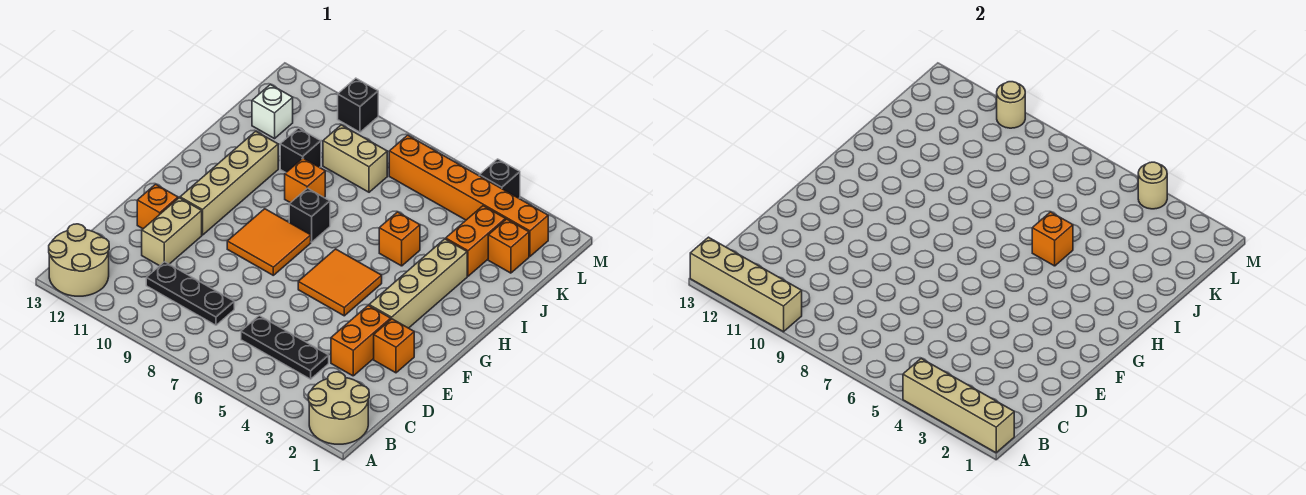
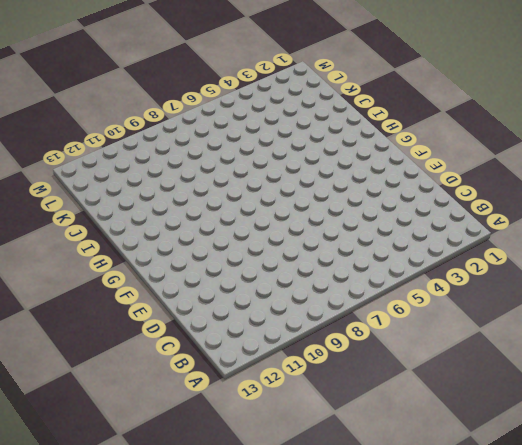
none -> tan round brick A1:B2 level 1
none -> tan round brick A12:B13 level 1
none -> black plate C4:C6 level 1

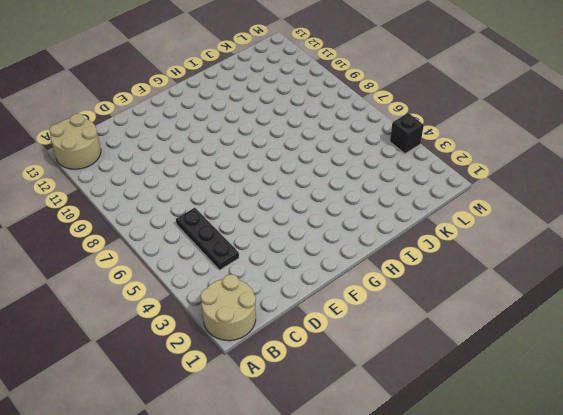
none -> black plate C8:C10 level 1
none -> orange brick D3:E3 level 1
none -> tan brick D11:E11 level 1

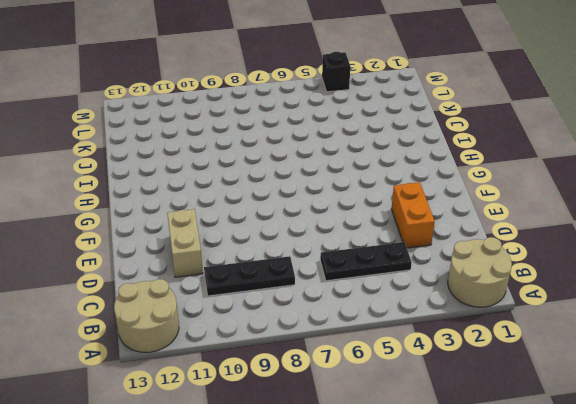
none -> orange brick E2 level 1
none -> orange brick E12 level 1
none -> tan brick F3:I3 level 1

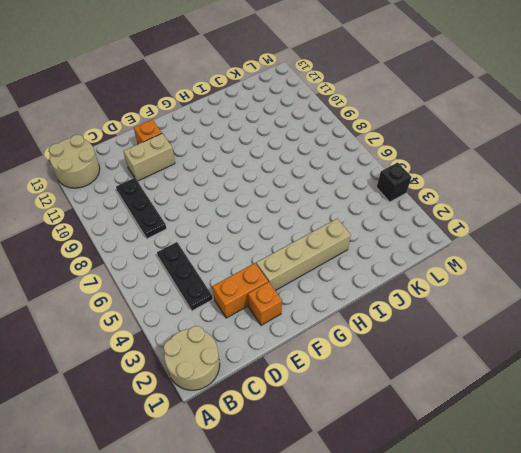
none -> orange tile F5:G6 level 1
none -> orange tile F8:G9 level 1
none -> tan brick F11:I11 level 1

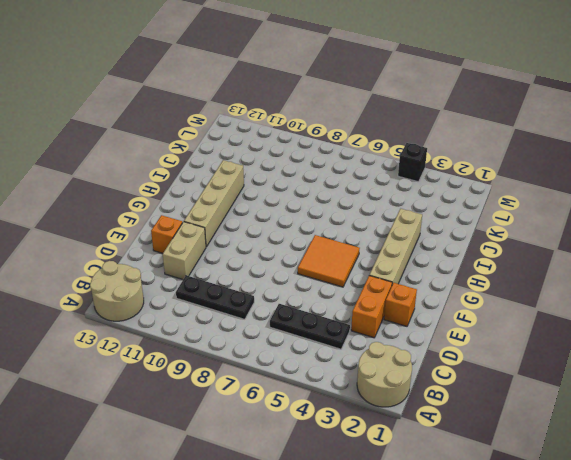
none -> orange tile F8:G9 level 1
none -> black brick H8 level 1
none -> orange brick I5 level 1

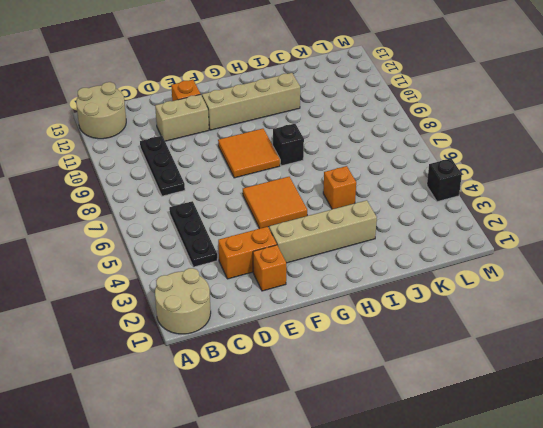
none -> orange brick I9 level 1
none -> orange brick J3:K3 level 1
none -> black brick J10 level 1

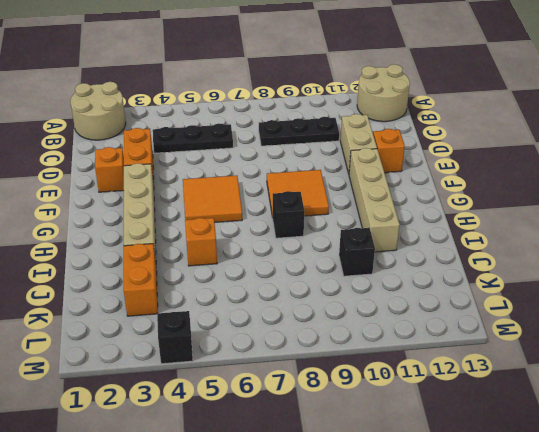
none -> orange brick I9 level 1
none -> orange brick K2 level 1
none -> tan brick K8:K9 level 1

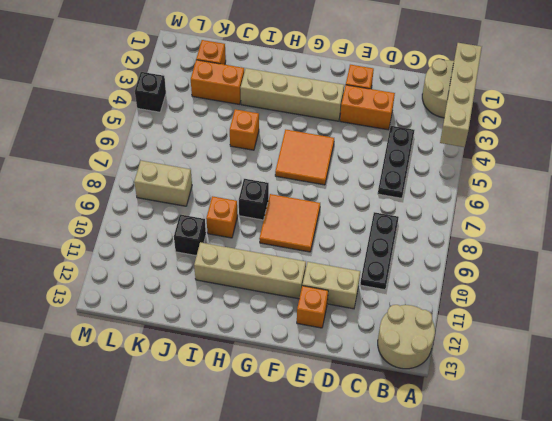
tan brick K8:L8 level 1 -> tan brick K8:K9 level 1
none -> white brick K12 level 1
none -> orange brick L2:L7 level 1
none -> black brick M10 level 1

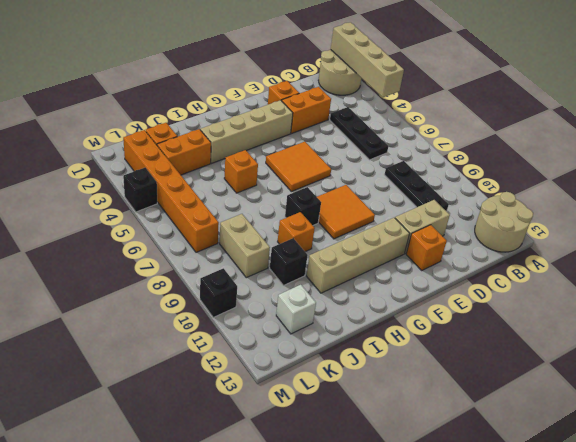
none -> tan brick A10:A13 level 2
none -> orange brick I5 level 2
none -> tan round brick M4 level 2

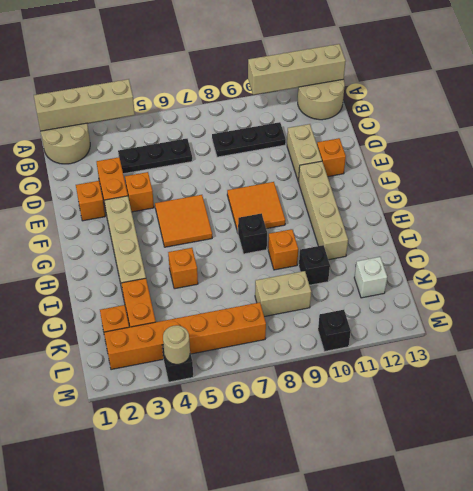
orange brick E4 level 1 -> orange brick I5 level 2
none -> tan round brick M10 level 2

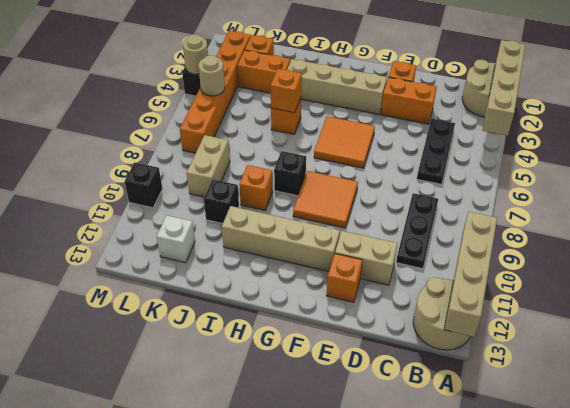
tan round brick L5 level 2 -> tan round brick M10 level 2

